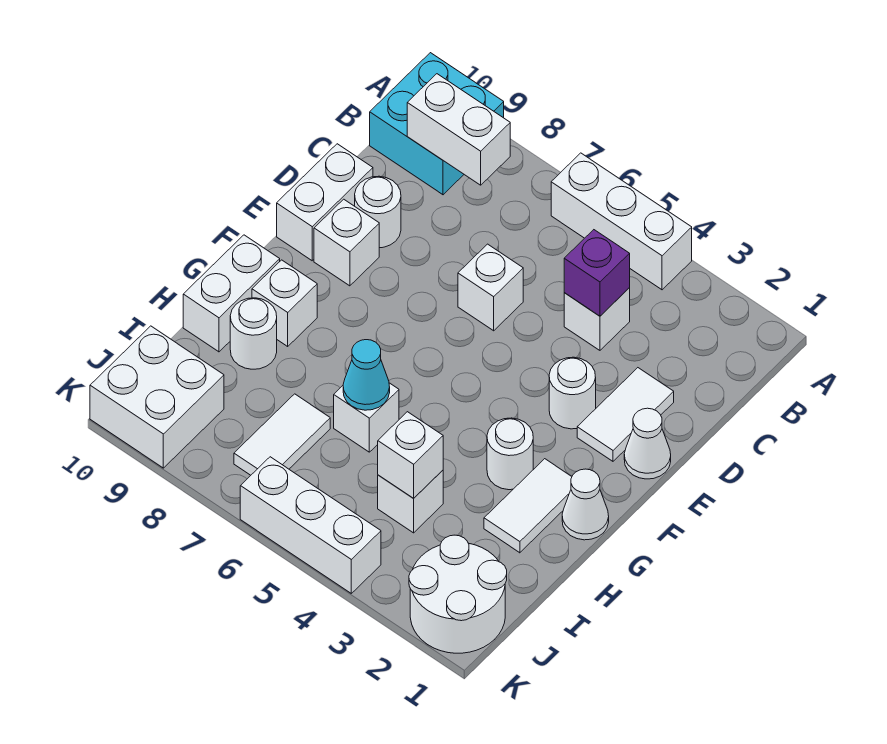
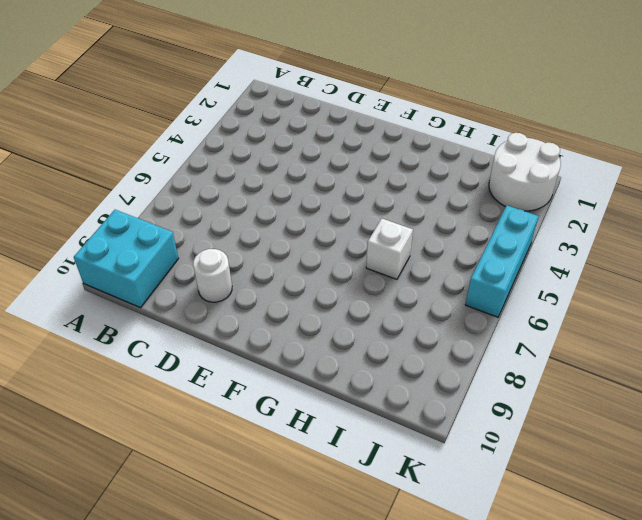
cyan brick K4:K6 level 1 -> white brick K4:K6 level 1
none -> white brick A4:A6 level 1
none -> white brick C4 level 1
none -> white tile D2:E2 level 1

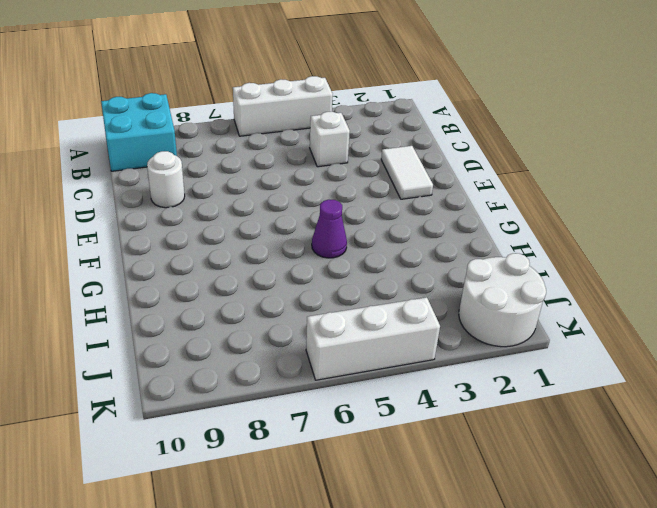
purple cone G5 level 1 -> none
none -> white brick D6 level 1
none -> white brick D10:E10 level 1
none -> white cone E1 level 1

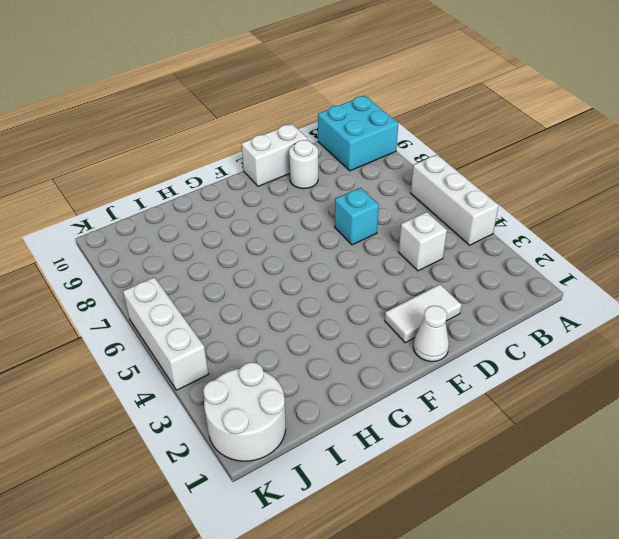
cyan brick D6 level 1 -> white brick D6 level 1
none -> white round brick E3 level 1
none -> white brick E9 level 1
none -> white cone G1 level 1

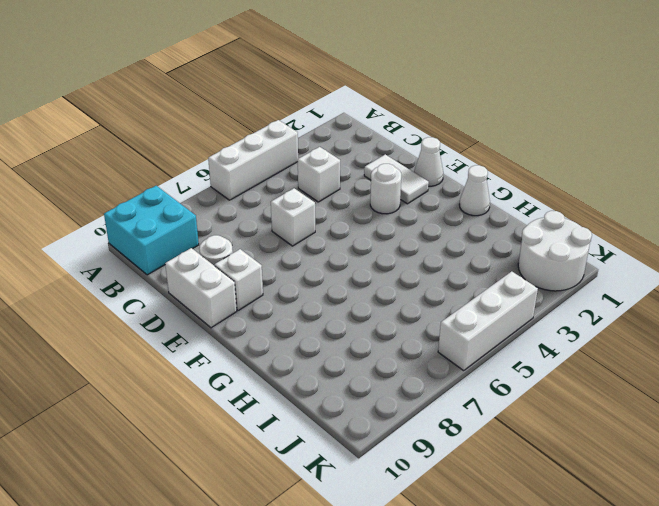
none -> white tile G2:H2 level 1
none -> white round brick G3 level 1
none -> white brick G9 level 1

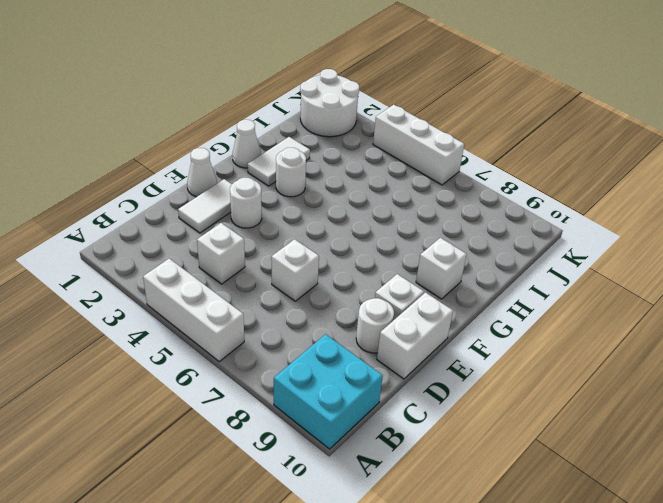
none -> white brick G10:H10 level 1
none -> white brick H6 level 1
none -> white round brick H9 level 1

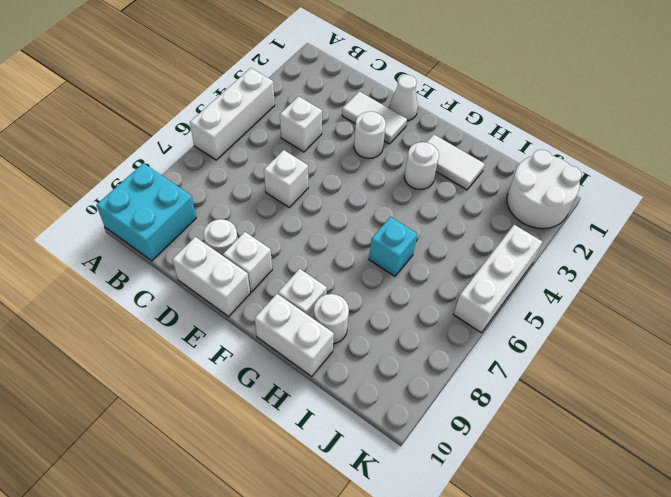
cyan brick H6 level 1 -> white brick H6 level 1
none -> white cone G1 level 1
none -> white brick I4 level 1
none -> white tile I7:J7 level 1

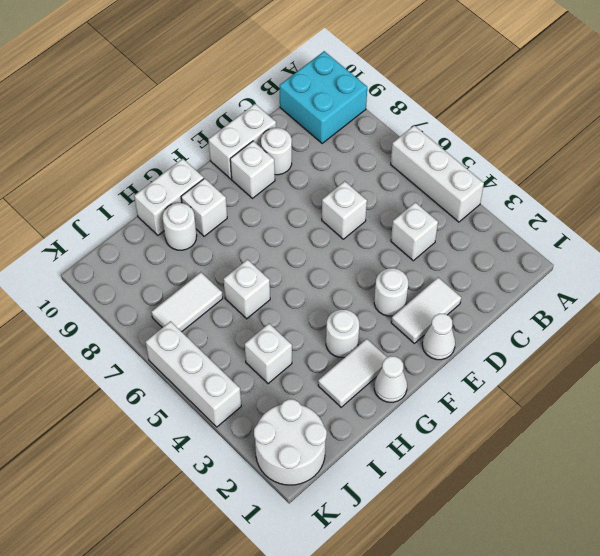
none -> white brick J9:K10 level 1
none -> white brick B8:B9 level 2
none -> purple brick C4 level 2

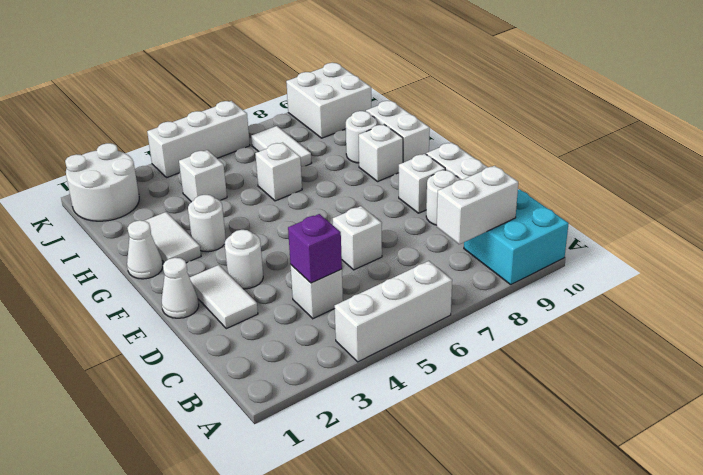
none -> cyan cone H6 level 2
none -> white brick I4 level 2

